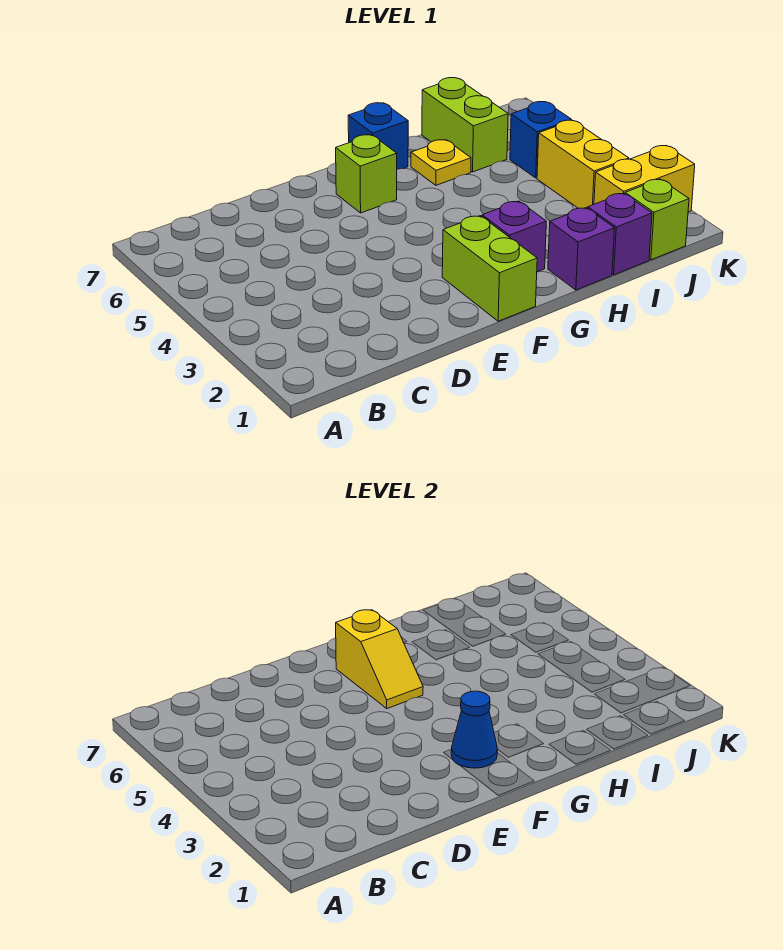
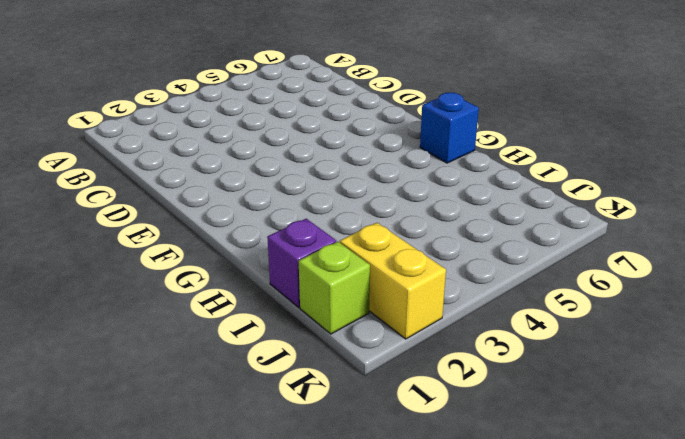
none -> lime brick F1:F2 level 1
none -> lime brick F6 level 1
none -> purple brick G2 level 1

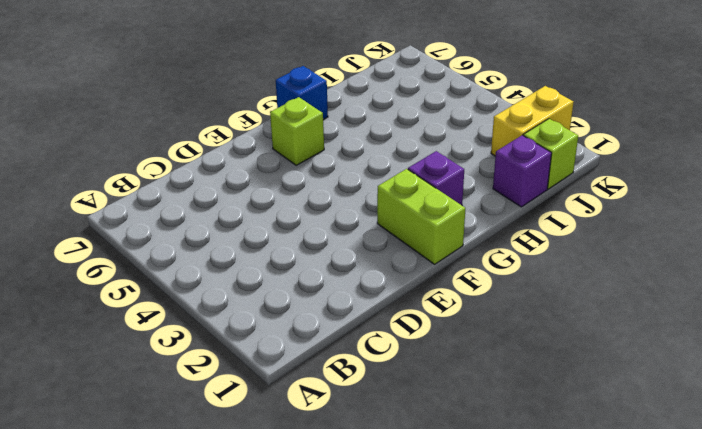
none -> purple brick H1 level 1
none -> yellow plate H6 level 1
none -> lime brick I6:I7 level 1

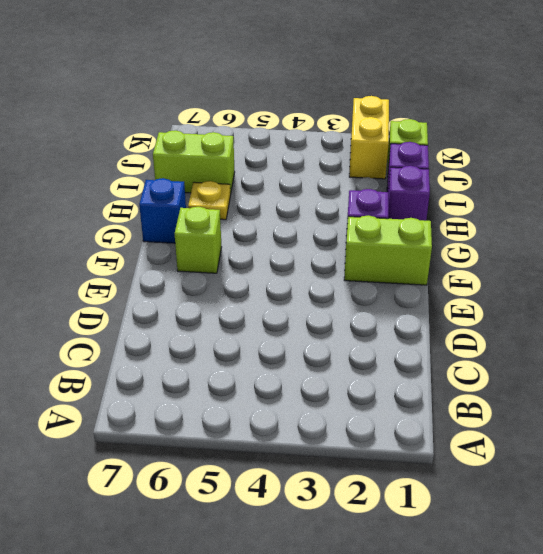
none -> yellow brick J3:J4 level 1
none -> blue brick J5 level 1
none -> blue cone F2 level 2

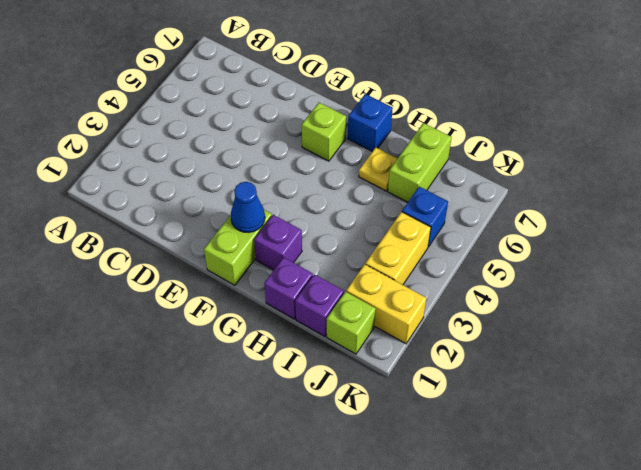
none -> yellow slope F5:F6 level 2 top 6

